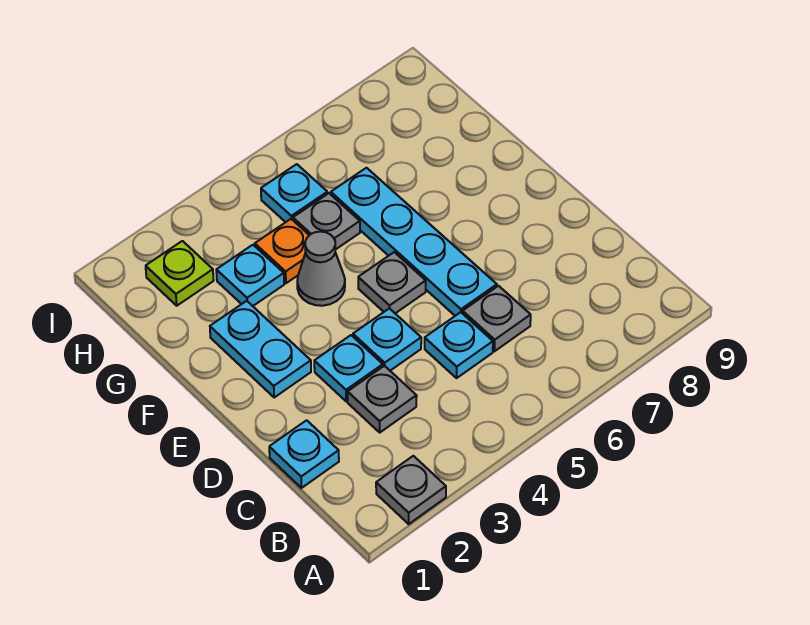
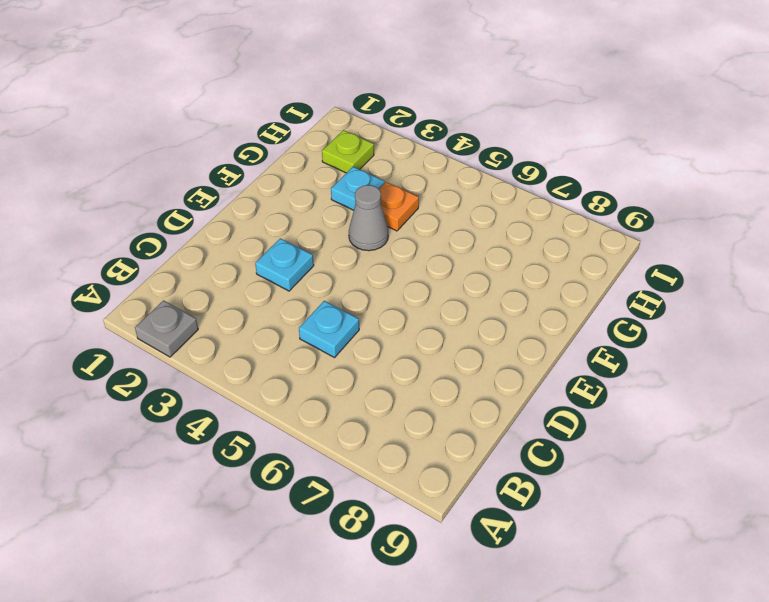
none -> cyan plate C1 level 1
none -> grey plate C3 level 1
none -> grey plate C6 level 1

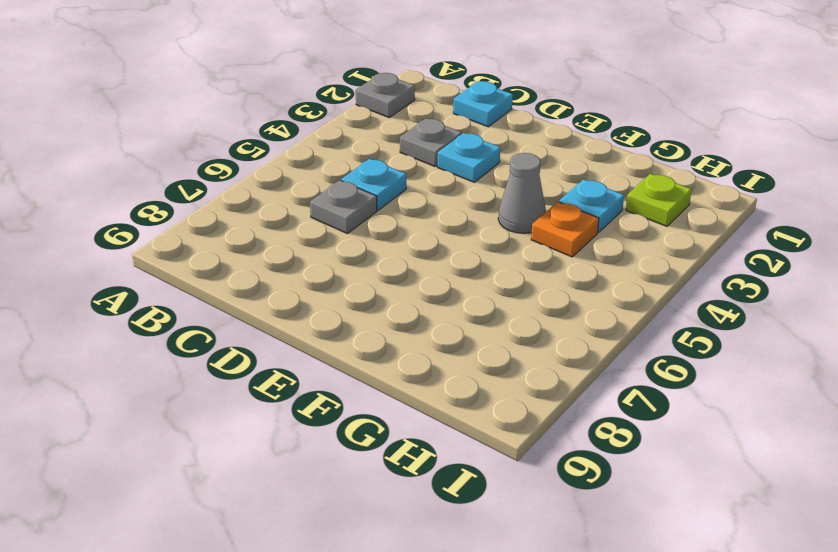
none -> cyan plate D4 level 1
none -> cyan plate D6:G6 level 1
none -> cyan plate E2:F2 level 1

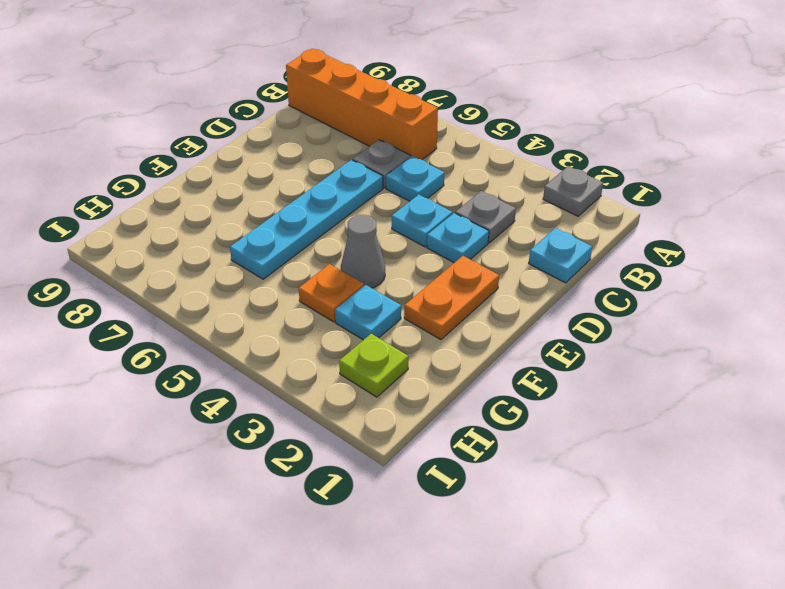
orange brick B6:B9 level 1 -> none
orange plate E2:F2 level 1 -> cyan plate E2:F2 level 1
none -> grey plate E5 level 1
none -> grey plate G5 level 1
none -> cyan plate H5 level 1

